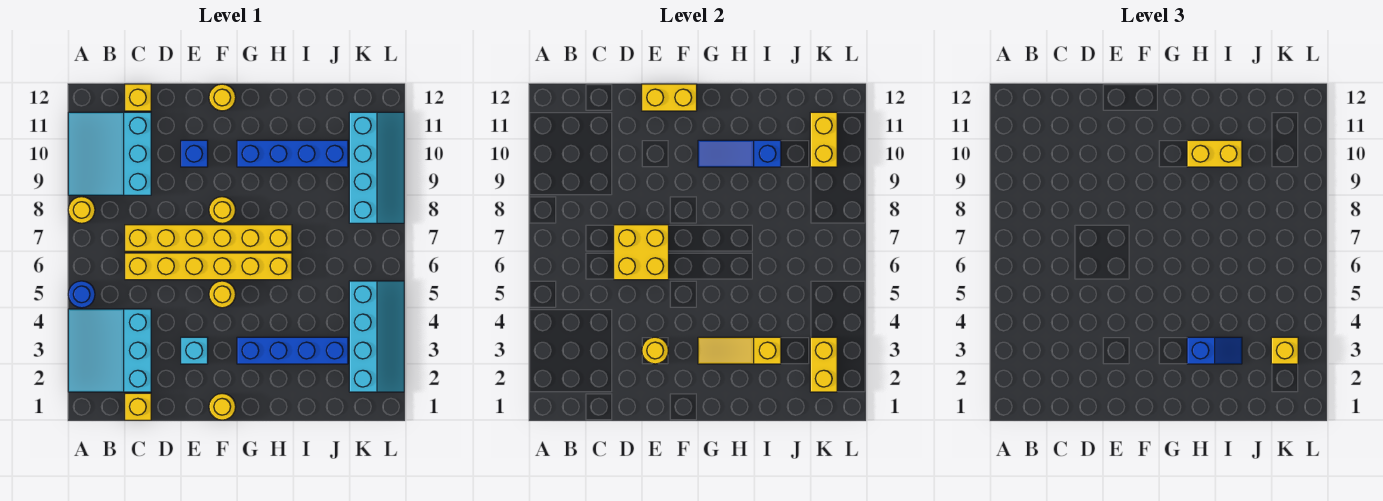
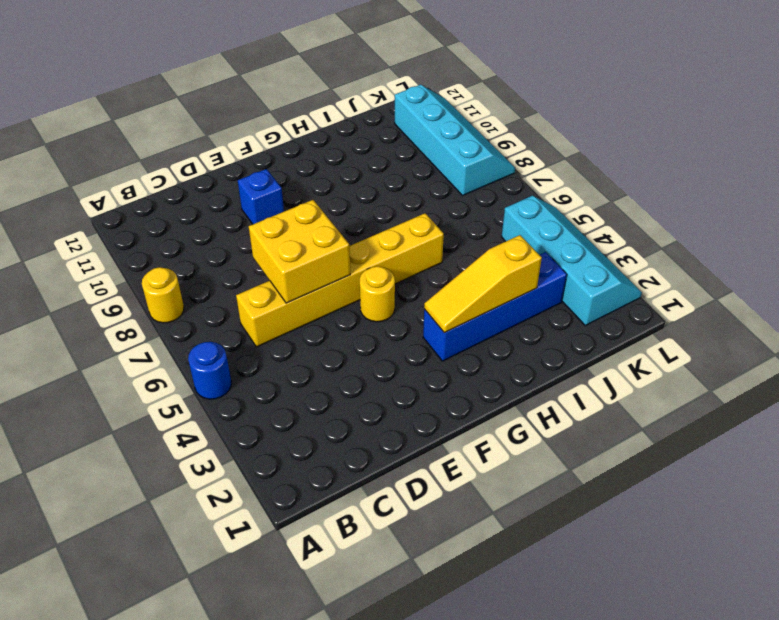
none -> cyan slope A2:C4 level 1 top C
none -> cyan slope A9:C11 level 1 top C
none -> yellow brick C1 level 1

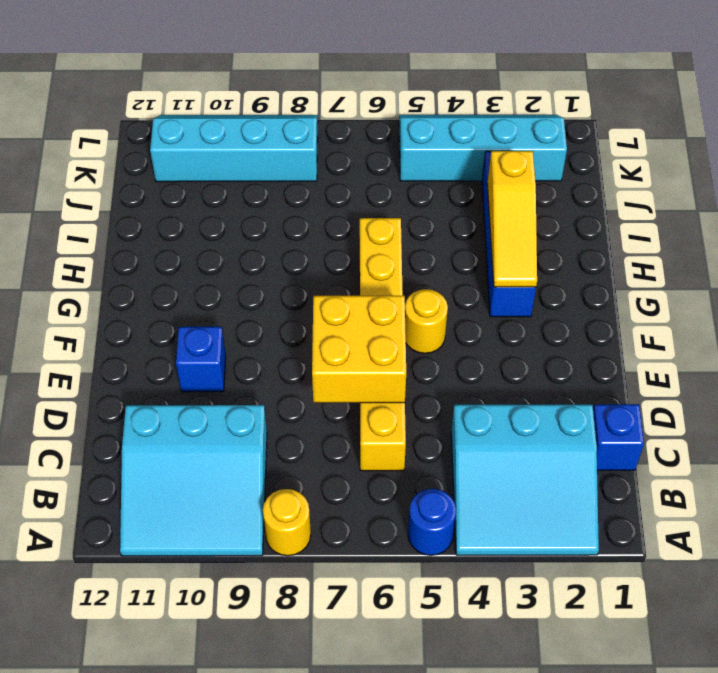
blue brick C1 level 1 -> yellow brick C1 level 1
none -> yellow brick C7:H7 level 1
none -> yellow brick C12 level 1
none -> cyan brick E3 level 1

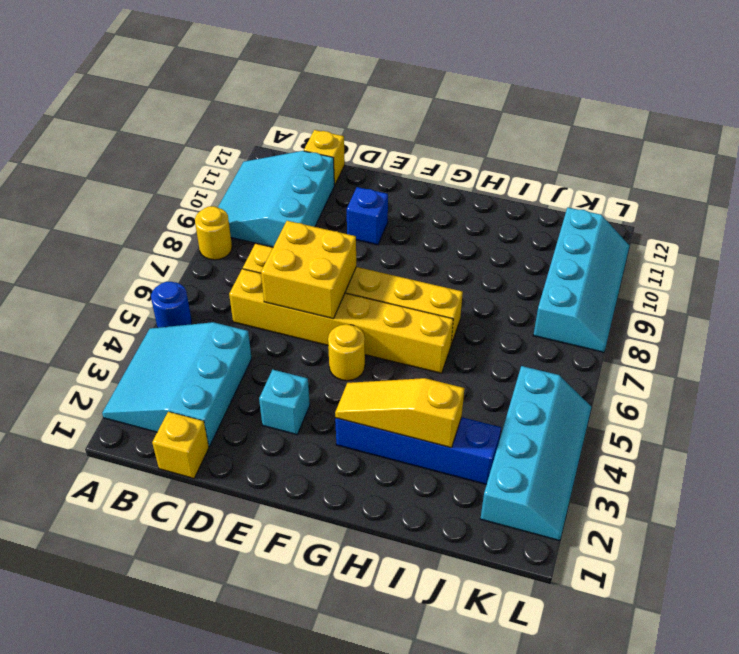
none -> yellow round brick F1 level 1
none -> yellow round brick F8 level 1
none -> yellow round brick F12 level 1

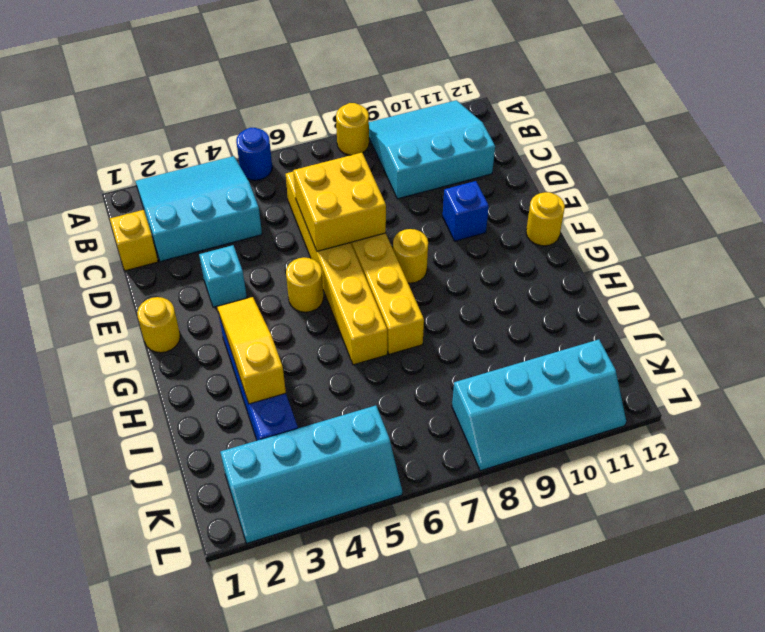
none -> yellow brick C12 level 1
none -> blue brick G10:J10 level 1
none -> yellow round brick E3 level 2

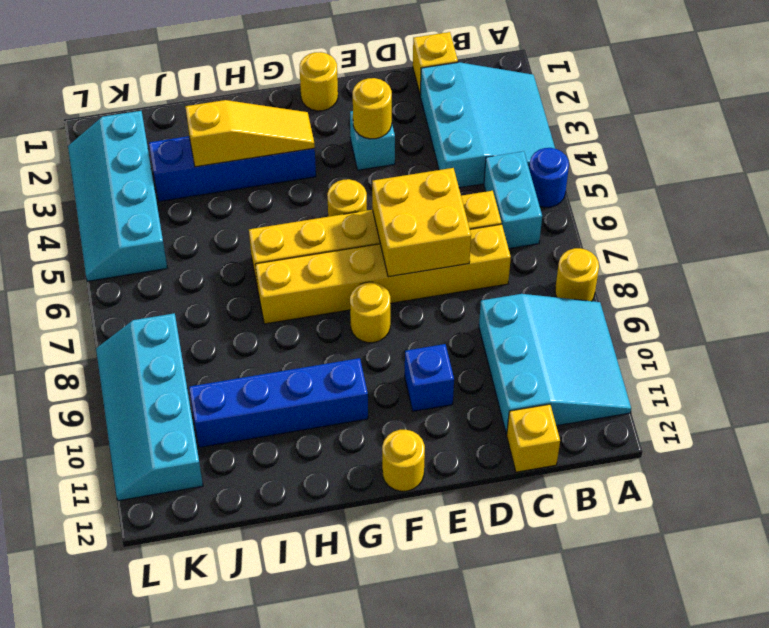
cyan brick B5:B6 level 1 -> none
none -> yellow brick E12:F12 level 2
none -> blue slope G10:I10 level 2 top I
none -> yellow brick K2:K3 level 2

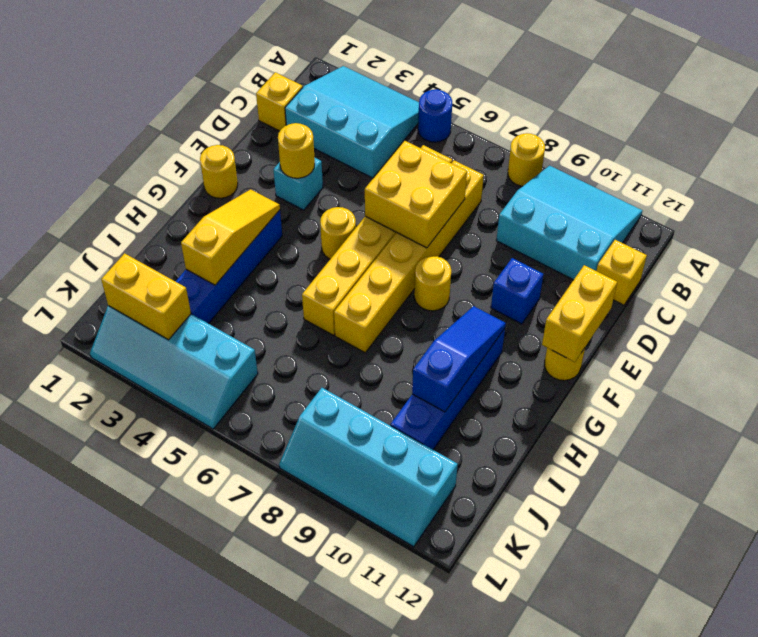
none -> yellow brick K10:K11 level 2
none -> blue slope H3:I3 level 3 top H
none -> yellow brick H10:I10 level 3

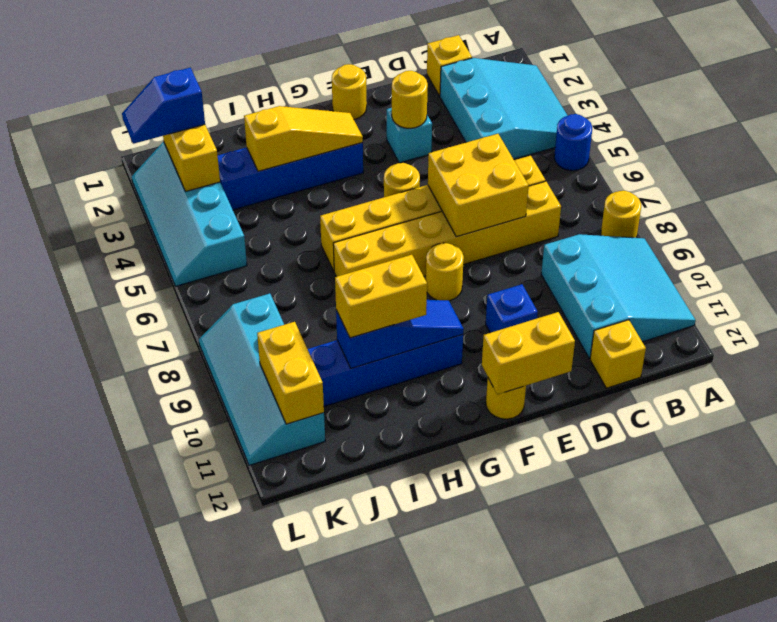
blue slope K2:L2 level 3 top K -> blue slope H3:I3 level 3 top H
none -> yellow brick K3 level 3

